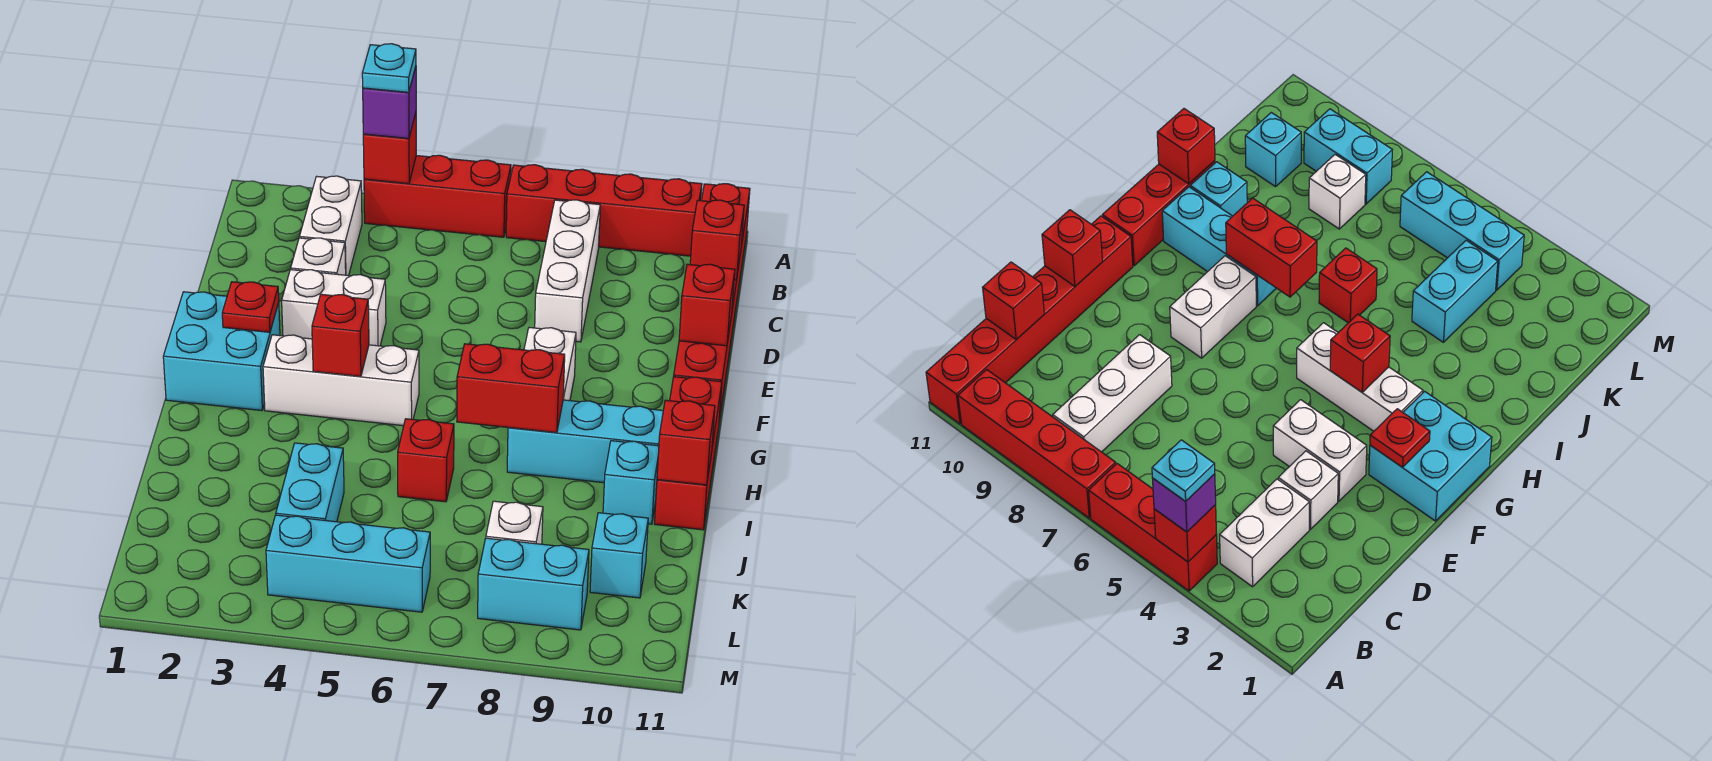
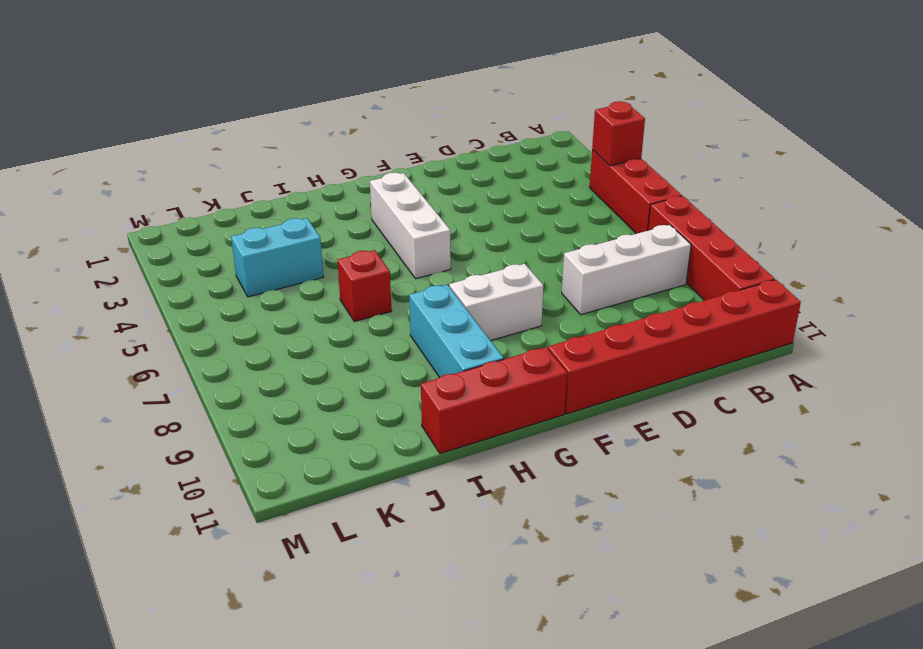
none -> white brick B3:C3 level 1
none -> white brick D3 level 1
none -> white brick E3:E4 level 1

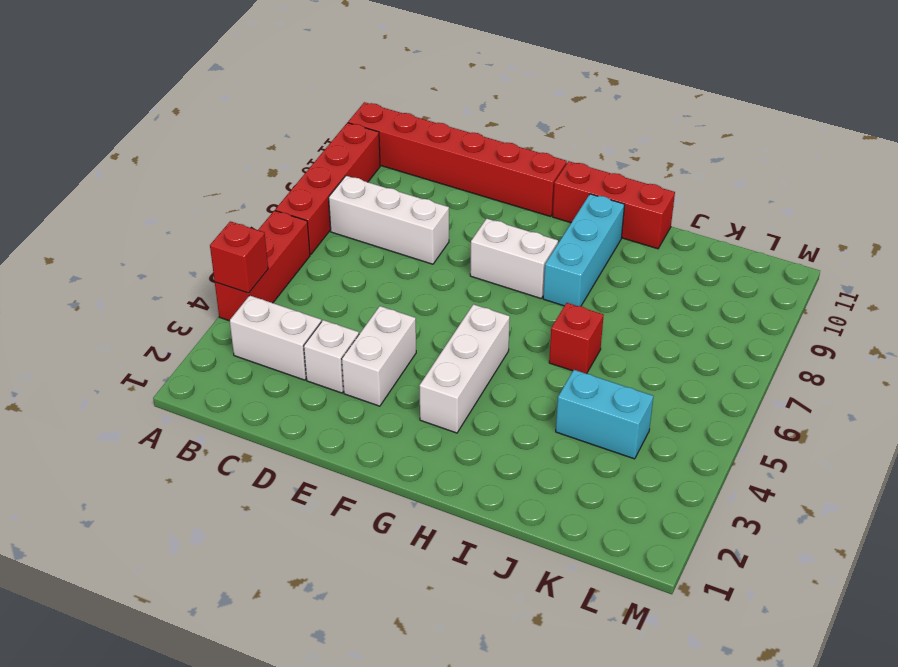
none -> cyan brick F1:G2 level 1
none -> cyan brick I10 level 1
none -> white brick K8 level 1

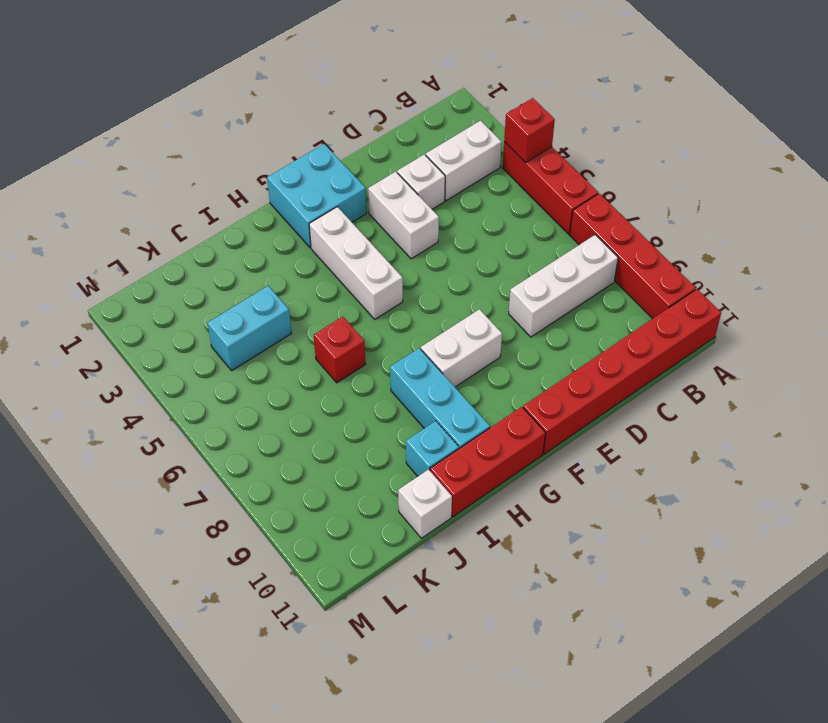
white brick J11 level 1 -> white brick K8 level 1
none -> cyan brick K10 level 1
none -> cyan brick L4:L6 level 1
none -> cyan brick L8:L9 level 1

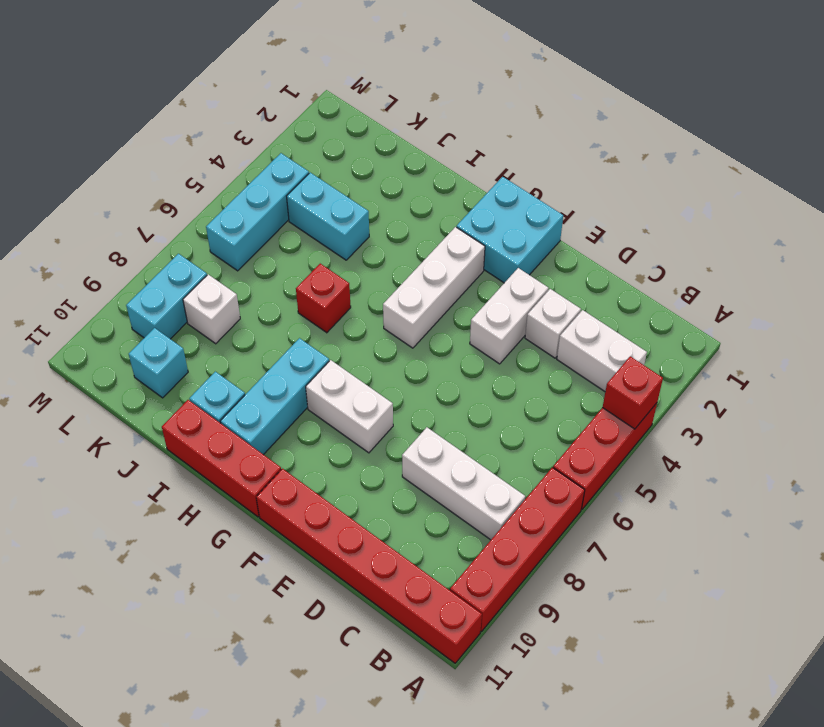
none -> red brick C11 level 2
none -> red brick E11 level 2
none -> red plate F2 level 2

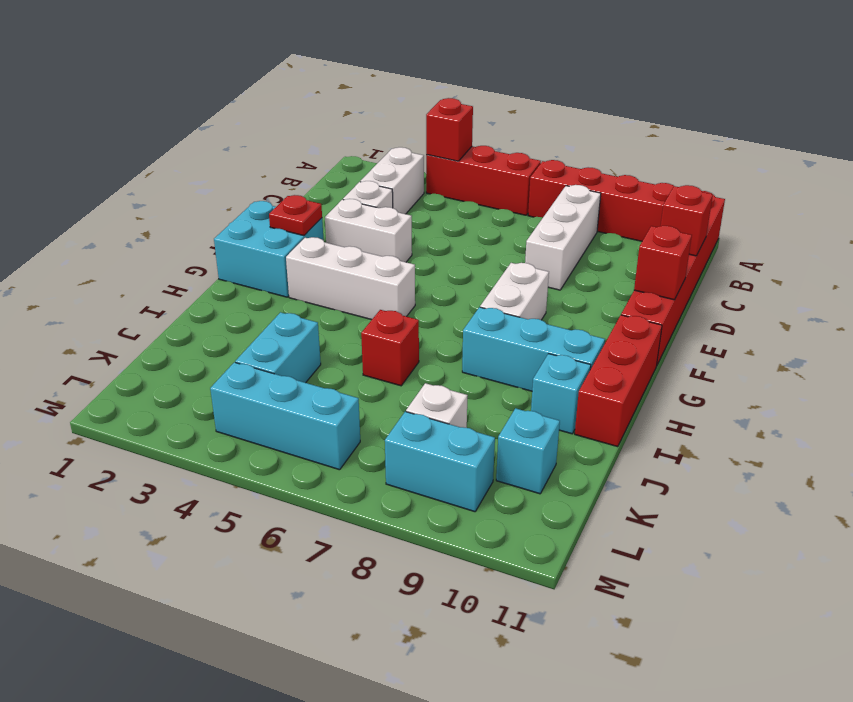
none -> red brick G4 level 2
none -> red brick H7:H8 level 2
none -> red brick I11 level 2

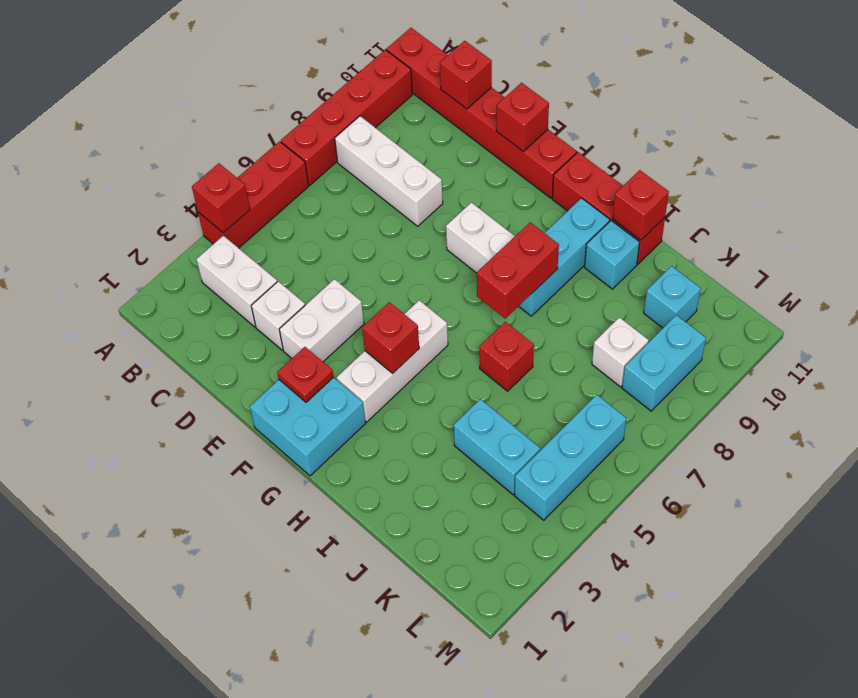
none -> purple brick A4 level 3
none -> cyan plate A4 level 4

